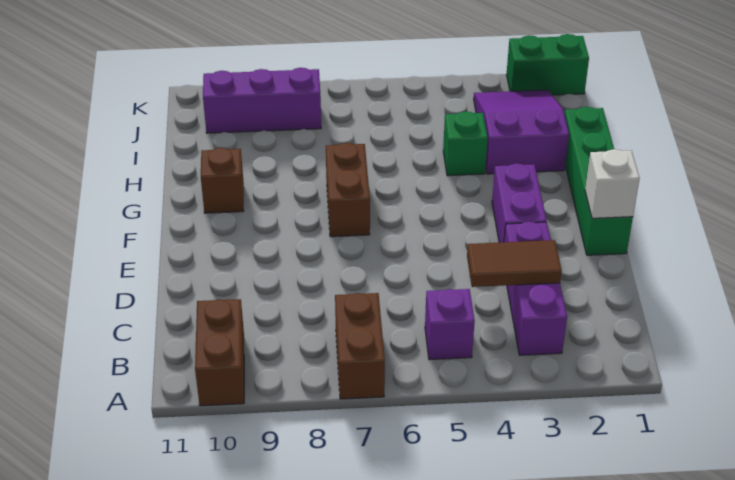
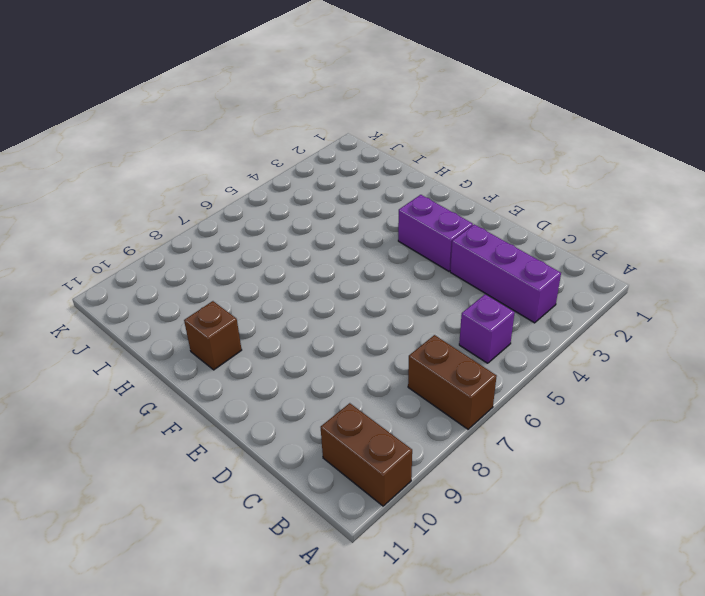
none -> green brick E1:H1 level 1
none -> brown brick F7:G7 level 1
none -> purple slope H2:J3 level 1 top H

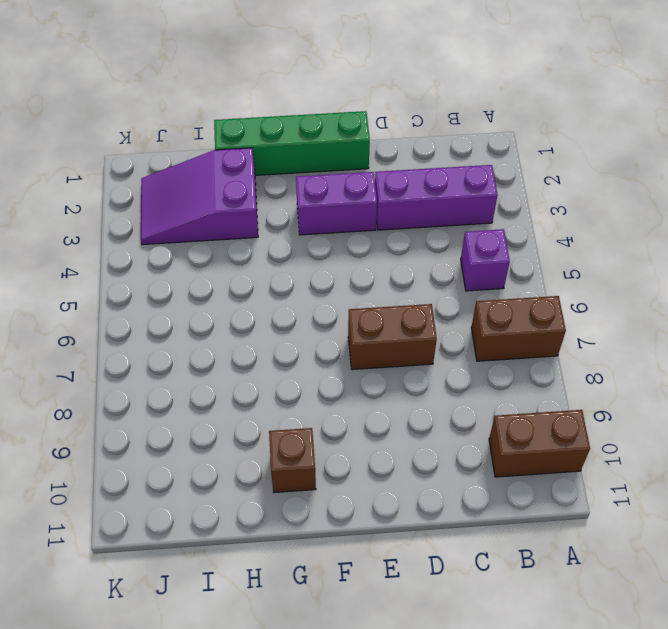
brown brick D7:E7 level 1 -> brown brick F7:G7 level 1
none -> green brick H4 level 1
none -> purple brick J8:J10 level 1
none -> green brick K1:K2 level 1

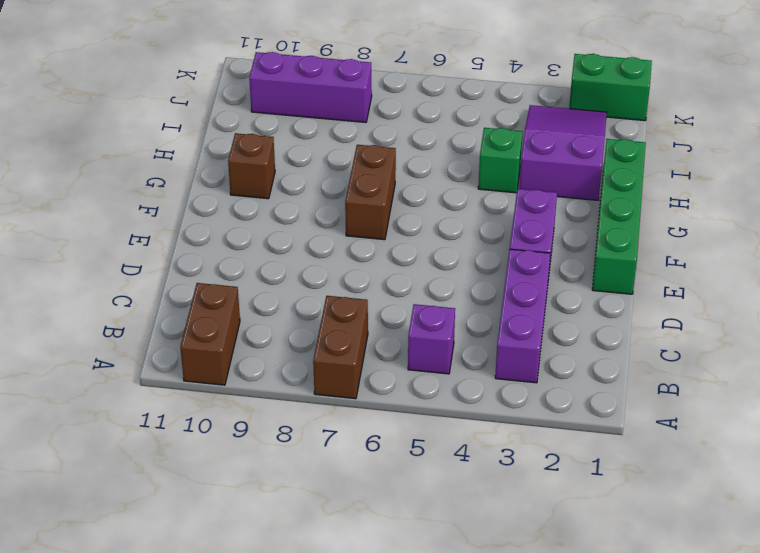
none -> brown tile C3:C4 level 2
none -> white brick E1 level 2

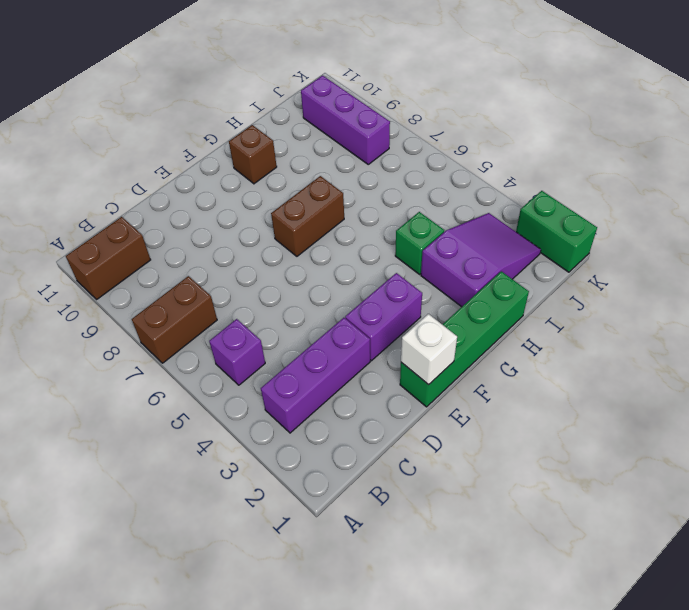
none -> brown tile C3:C4 level 2

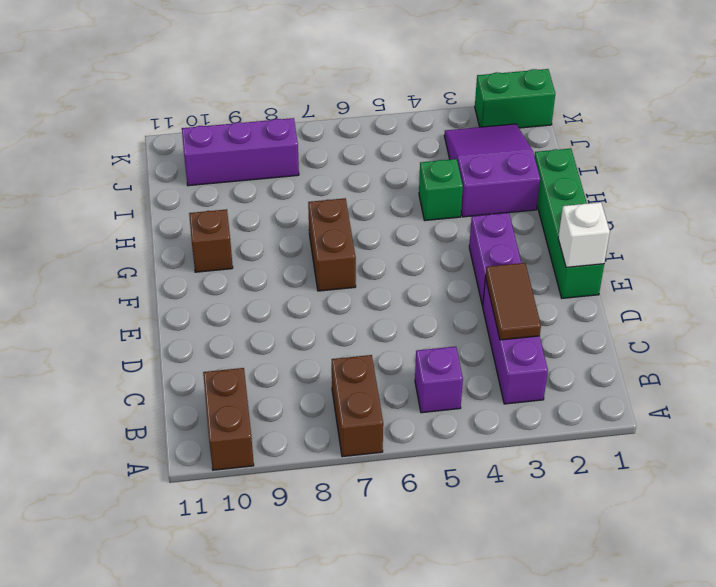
brown tile C3:D3 level 2 -> brown tile C3:C4 level 2

